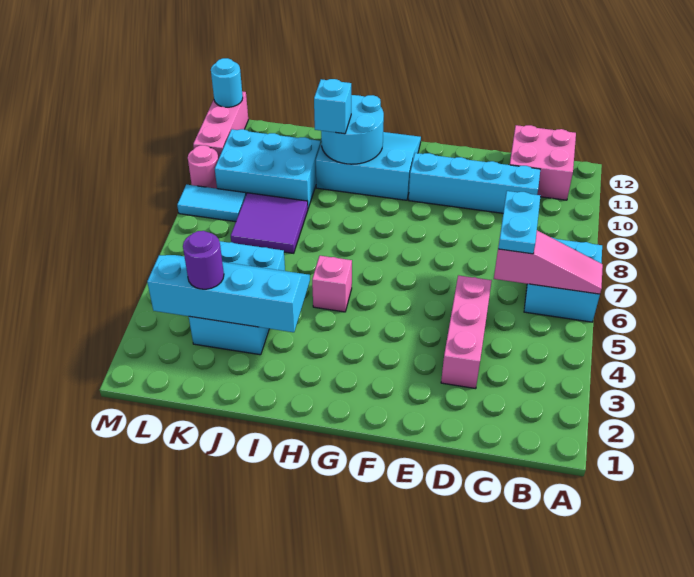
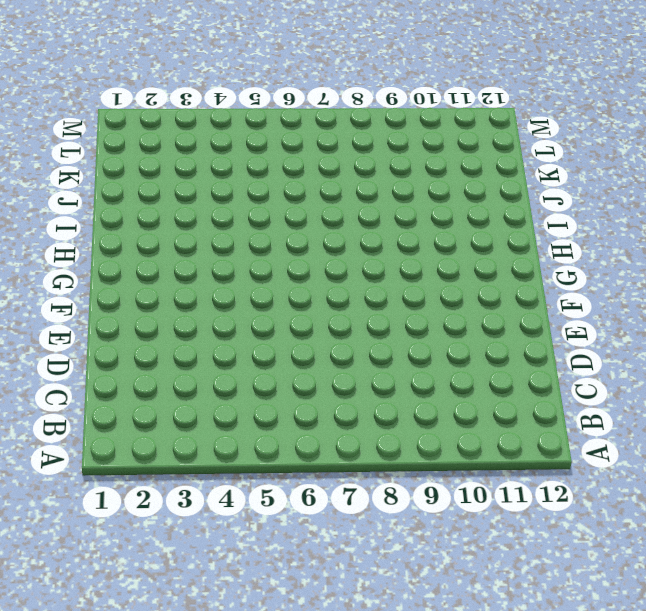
none -> cyan brick A6:B7 level 1
none -> pink brick B11:C12 level 1
none -> cyan brick C10:F10 level 1

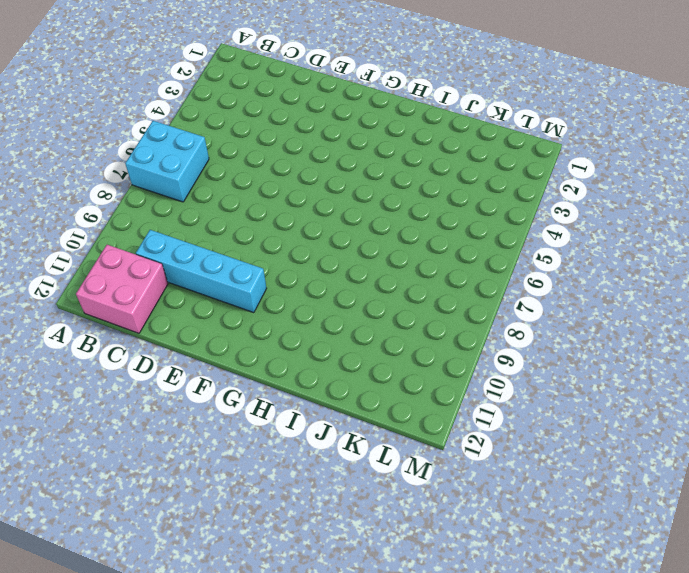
none -> pink brick D3:D5 level 1
none -> cyan slope G10:I12 level 1 top 10
none -> pink brick H5 level 1

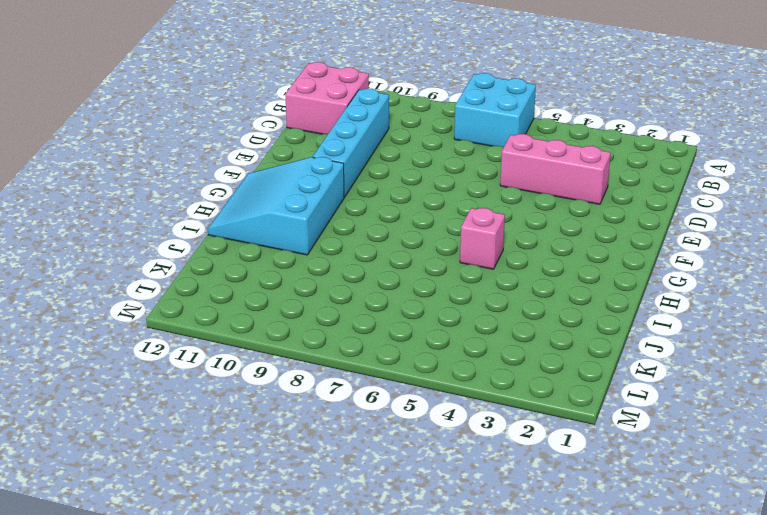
none -> cyan brick J3:K5 level 1
none -> purple tile J7:K8 level 1
none -> cyan brick J9:L10 level 1

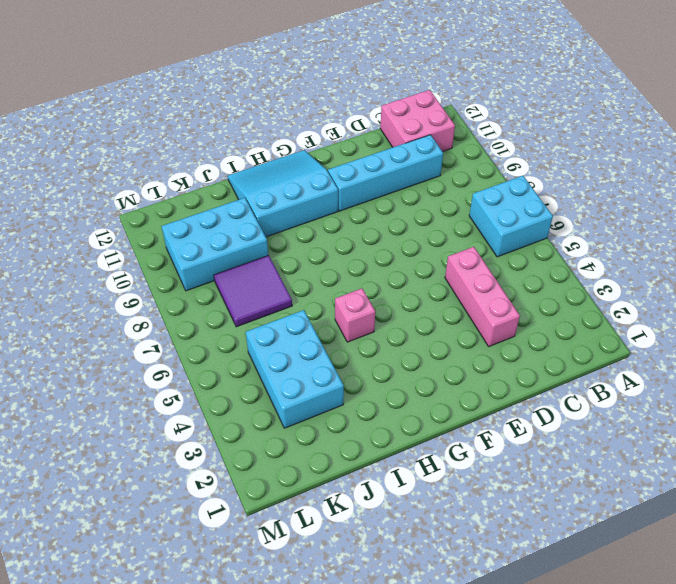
none -> cyan tile L8:M8 level 1
none -> pink round brick M9 level 1
none -> pink brick M10:M12 level 1

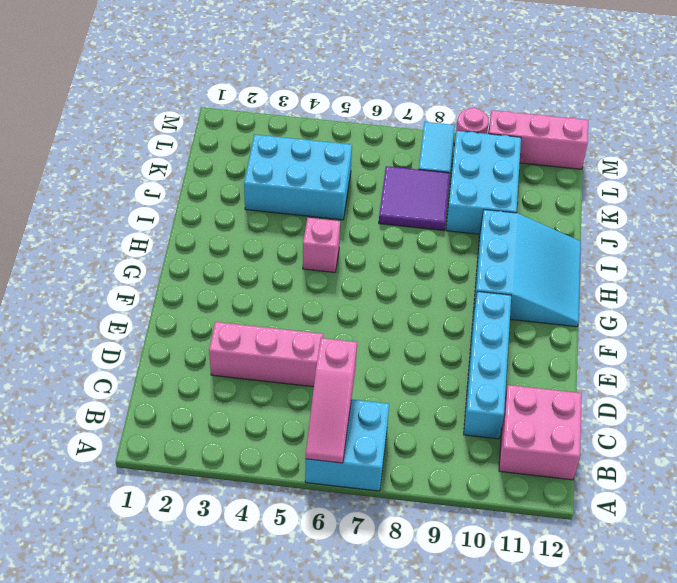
none -> cyan round brick H10:I11 level 2
none -> cyan slope I3:L4 level 2 top 3
none -> cyan round brick M12 level 2

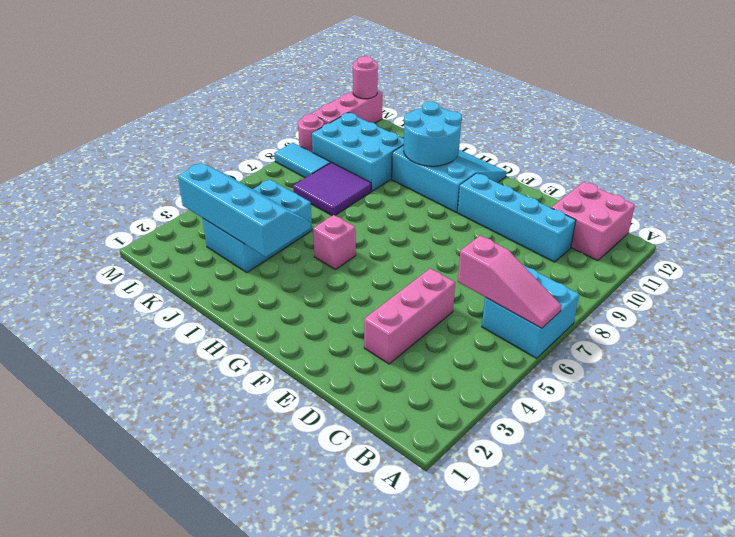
pink round brick M12 level 2 -> cyan round brick M12 level 2
none -> cyan plate C6:C7 level 3
none -> cyan brick I10 level 3
none -> purple round brick K3 level 3

